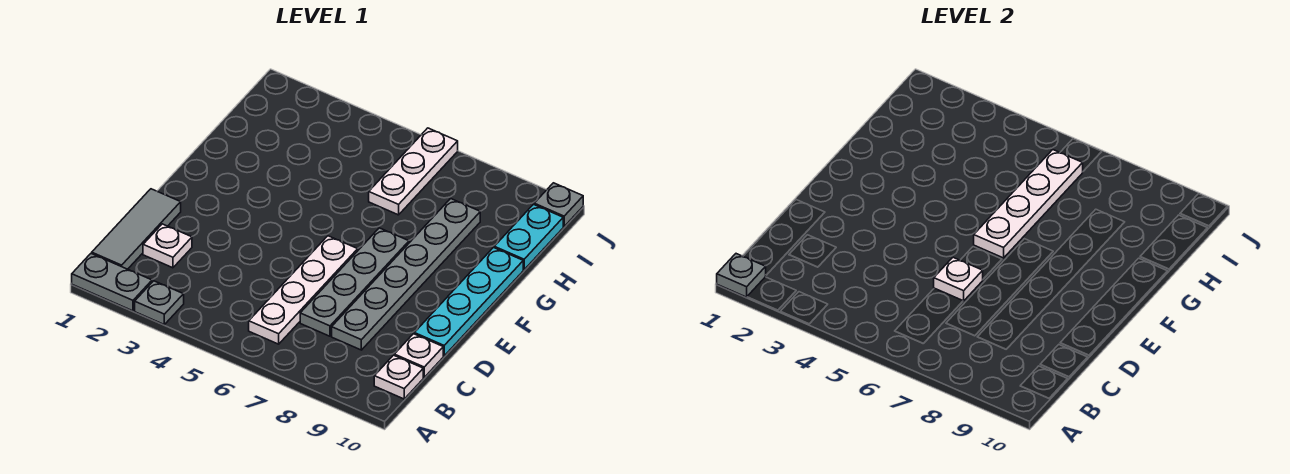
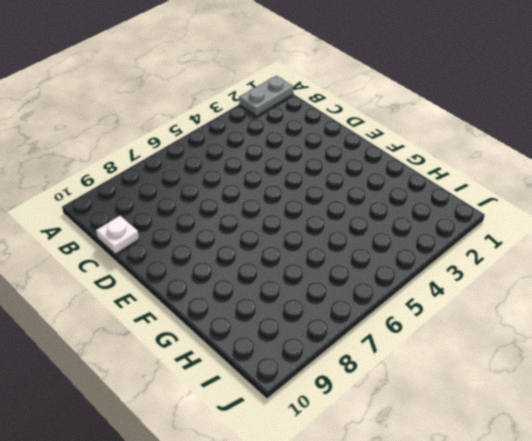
none -> grey plate A3 level 1
none -> grey tile B1:D1 level 1
none -> white plate B6:E6 level 1

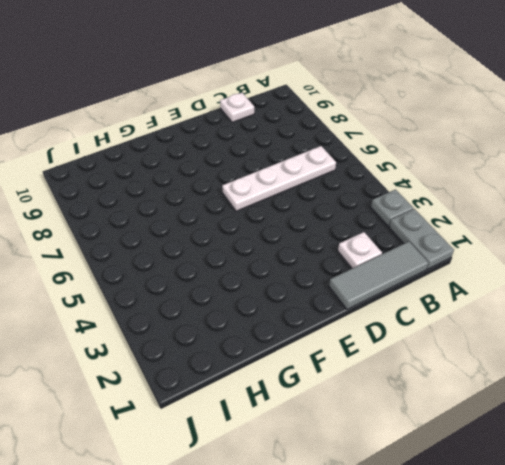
none -> white plate B10 level 1
none -> grey plate C7:F7 level 1
none -> grey plate C8:H8 level 1

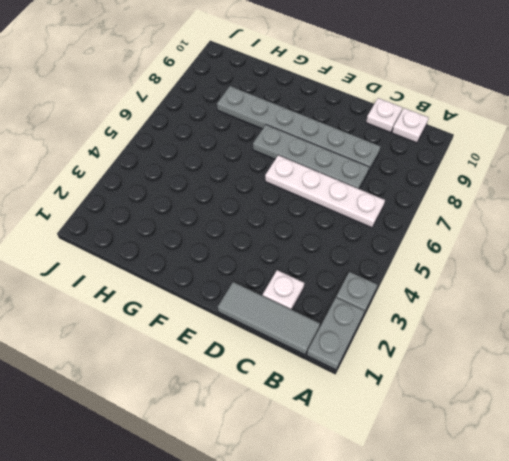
none -> cyan plate D10:G10 level 1
none -> white plate H6:J6 level 1
none -> cyan plate H10:I10 level 1

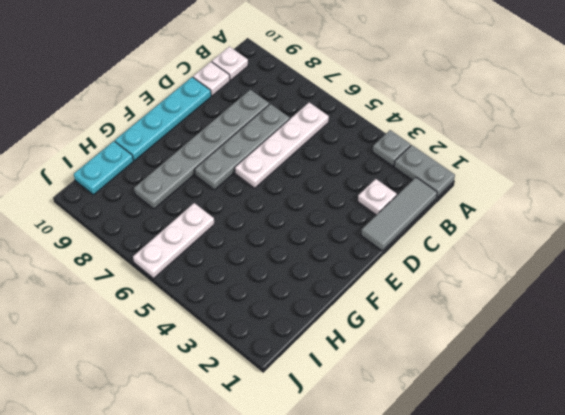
none -> grey plate J10 level 1
none -> grey plate A1 level 2
none -> white plate D6 level 2

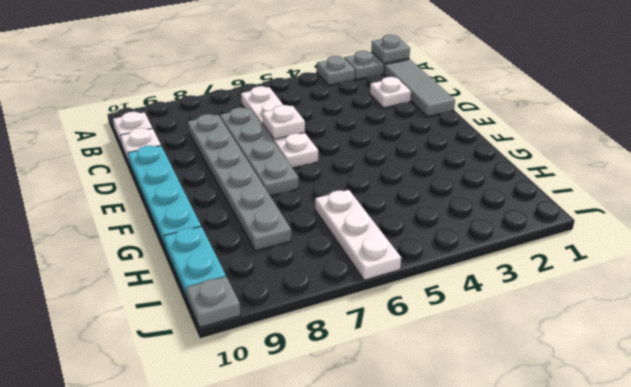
none -> white plate F6:I6 level 2

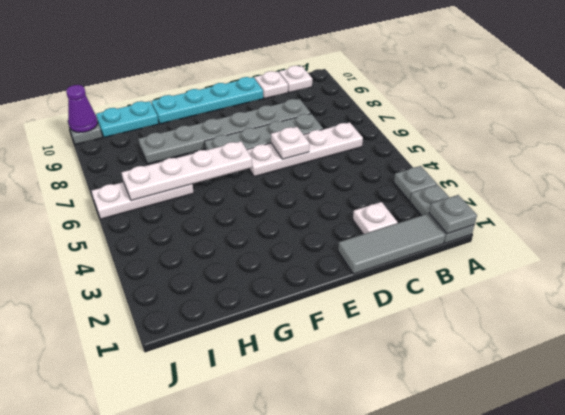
purple cone J10 level 2 -> none

